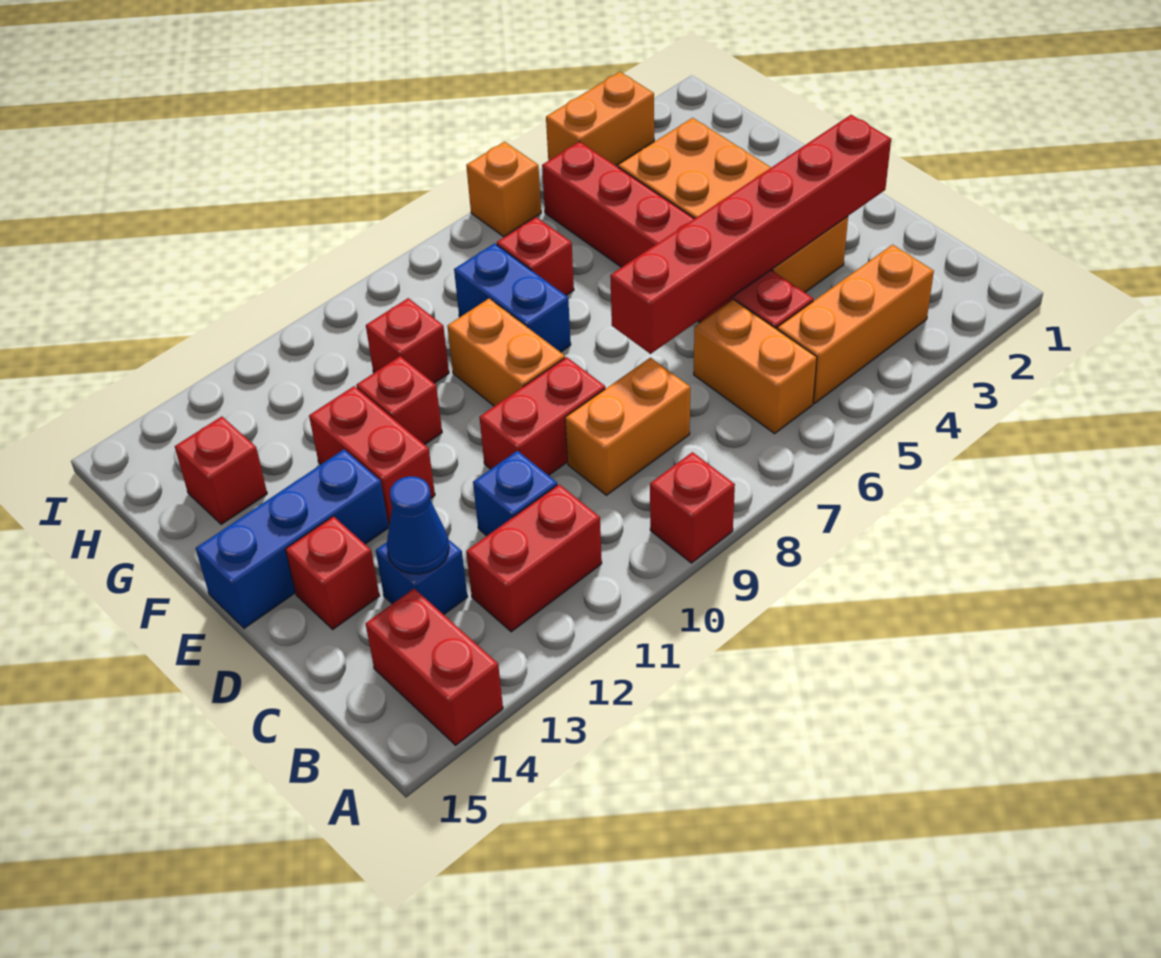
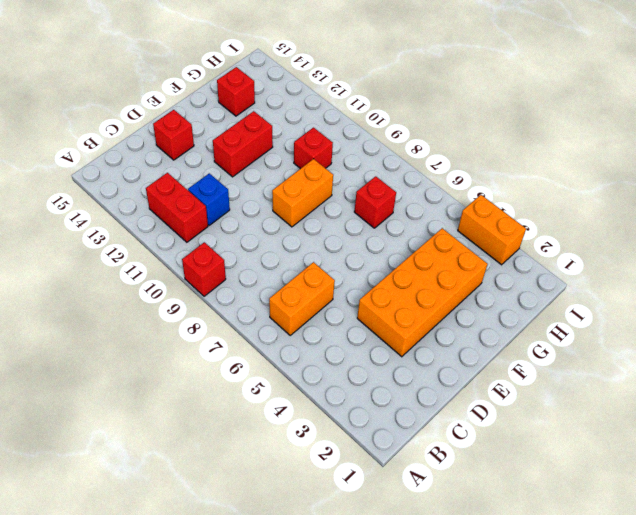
none -> red brick A14:B14 level 1
none -> orange brick B3:B5 level 1
none -> red brick C5:H5 level 1

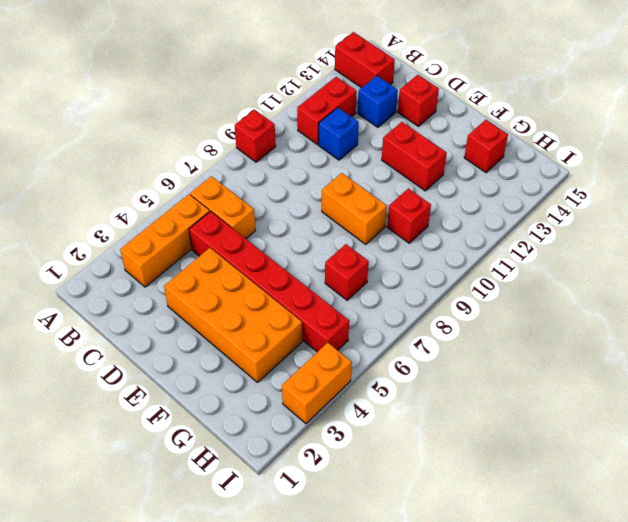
none -> orange brick C8:C9 level 1
none -> red brick D9:D10 level 1
none -> blue brick E13:E15 level 1

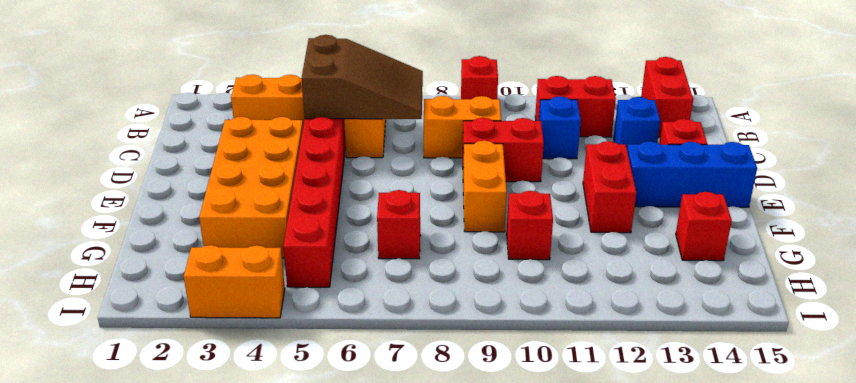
brown slope B5:C7 level 2 top 5 -> none
none -> blue brick F8:G8 level 1
none -> red brick F11 level 1
none -> orange brick I6 level 1

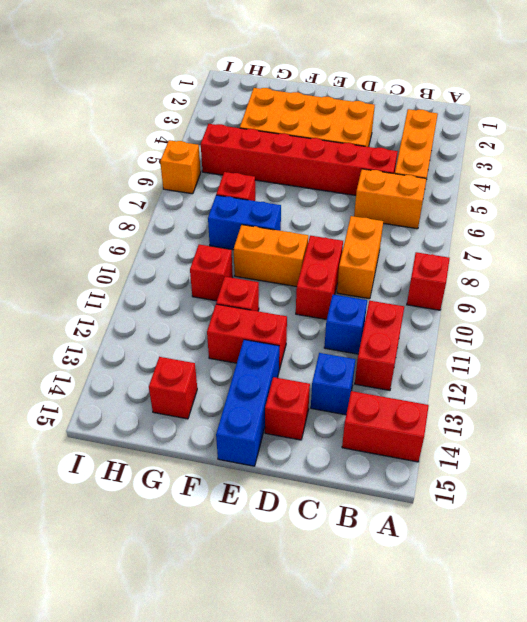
none -> orange brick I3:I4 level 1
none -> blue cone C13 level 2
none -> red brick D2:D7 level 2

